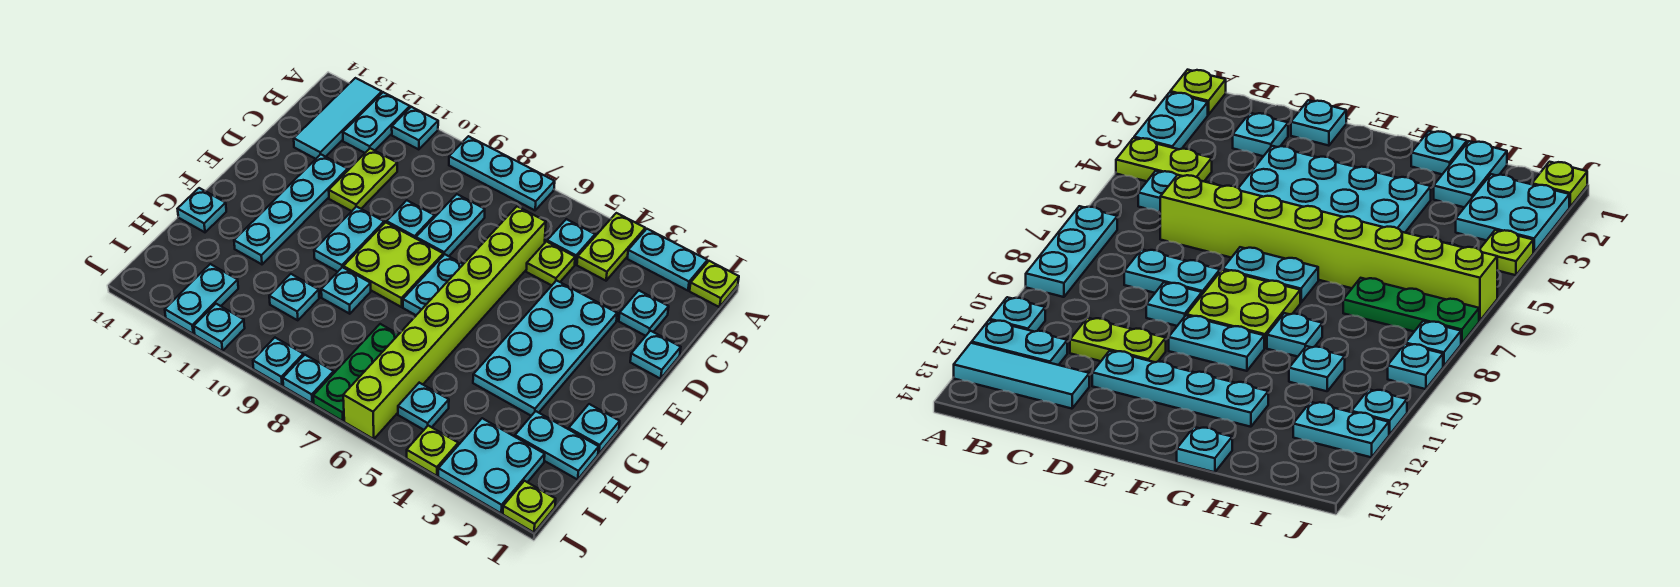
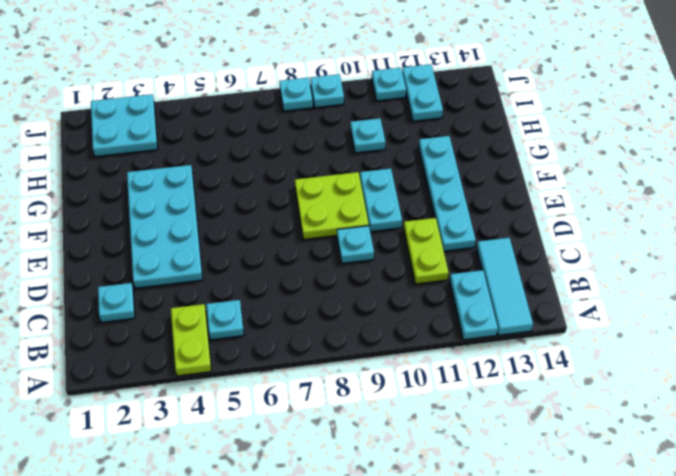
none -> lime plate A1 level 1
none -> cyan plate A2:A3 level 1
none -> cyan plate A7:A9 level 1
none -> cyan plate A11 level 1

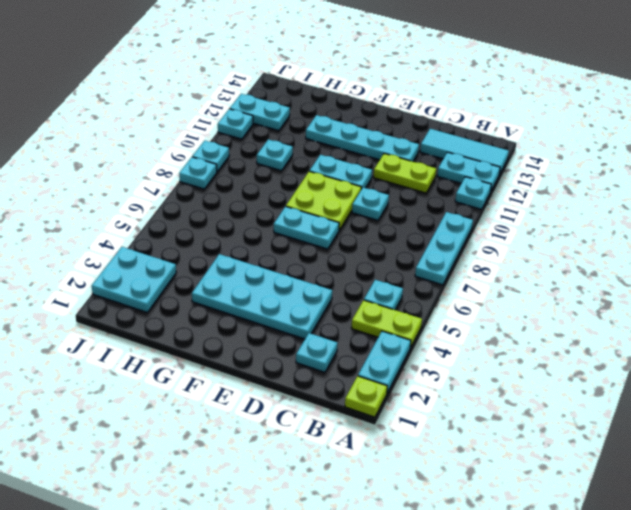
none -> lime plate C5 level 1
none -> lime brick C6:J6 level 1
none -> cyan plate C8:D8 level 1
none -> cyan plate D1 level 1

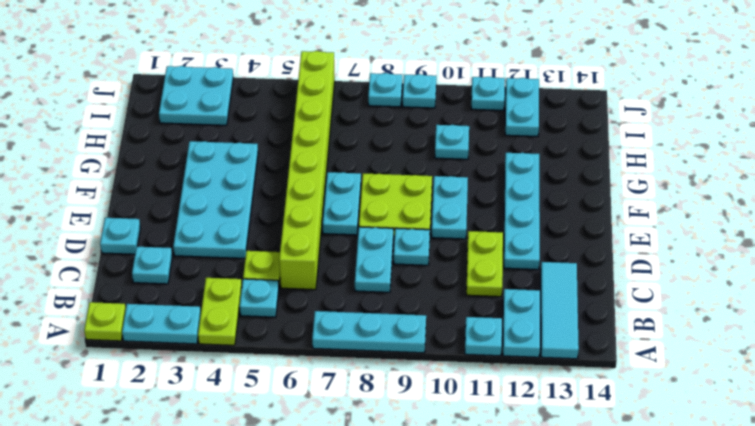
none -> cyan plate G1 level 1
none -> cyan plate G9 level 1
none -> cyan plate G14 level 1
none -> cyan plate H1:H2 level 1

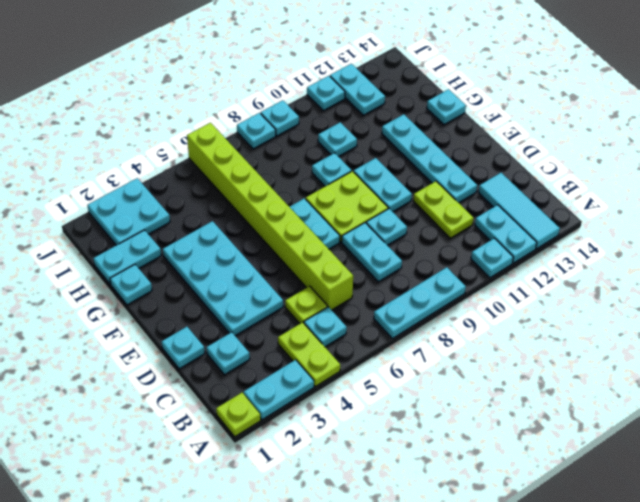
none -> green plate H7:J7 level 1
none -> cyan plate I5 level 1
none -> lime plate J1 level 1
none -> lime plate J4 level 1

